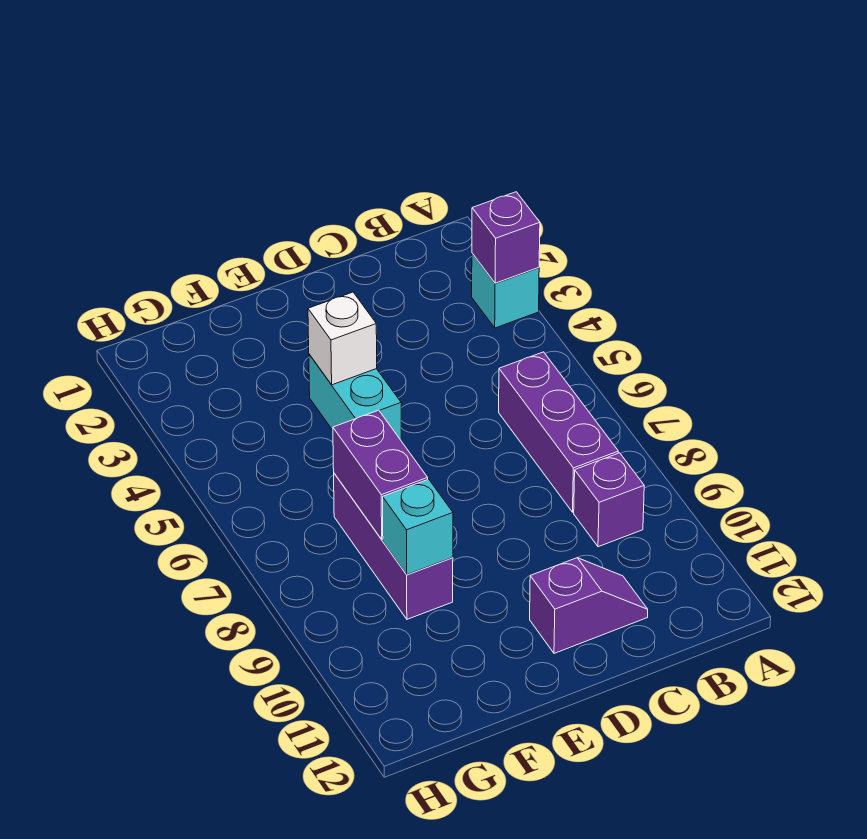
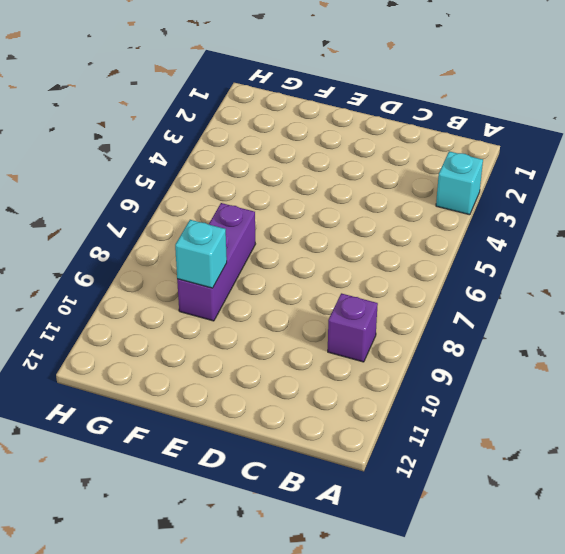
none -> purple brick B6:B8 level 1
none -> purple slope C11:D11 level 1 top D

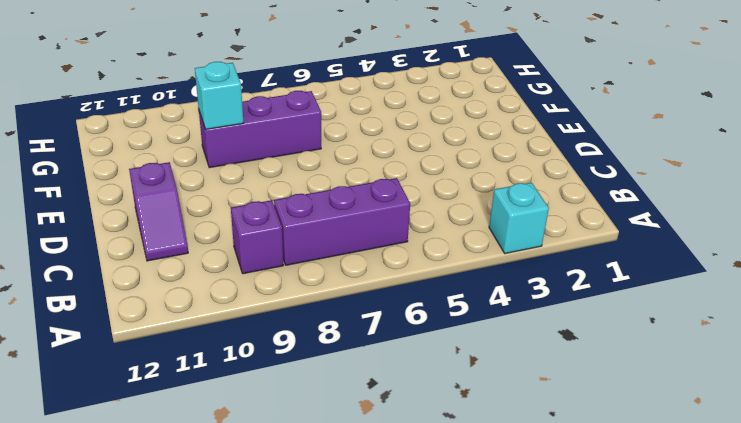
none -> cyan brick E4:E5 level 1
none -> purple brick A3 level 2

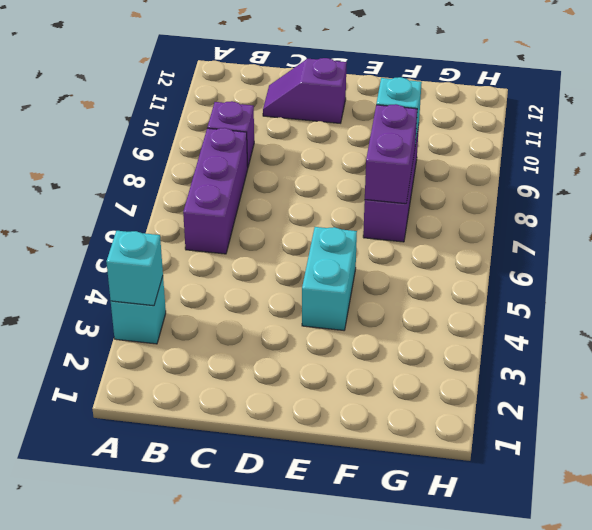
cyan brick A3 level 2 -> purple brick A3 level 2
none -> white brick E4 level 2

